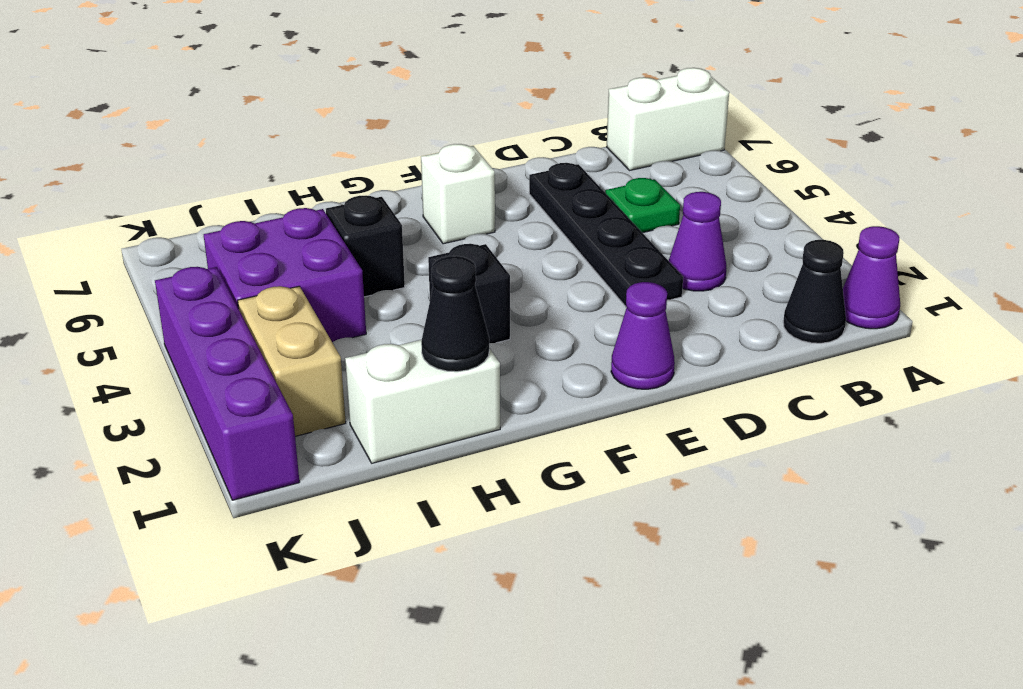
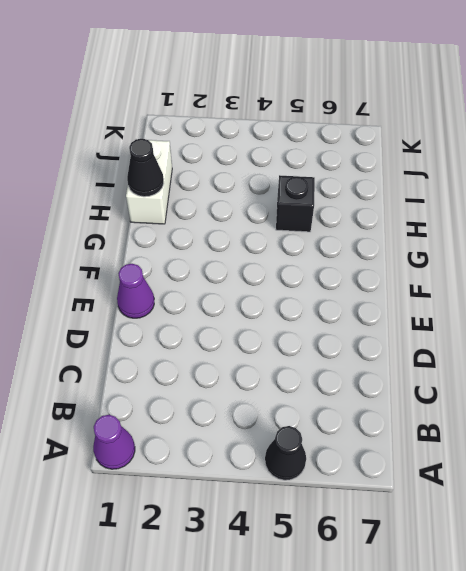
black cone A5 level 1 -> black cone B1 level 1
none -> white brick A7:B7 level 1
none -> purple cone C3 level 1
none -> green plate C5 level 1

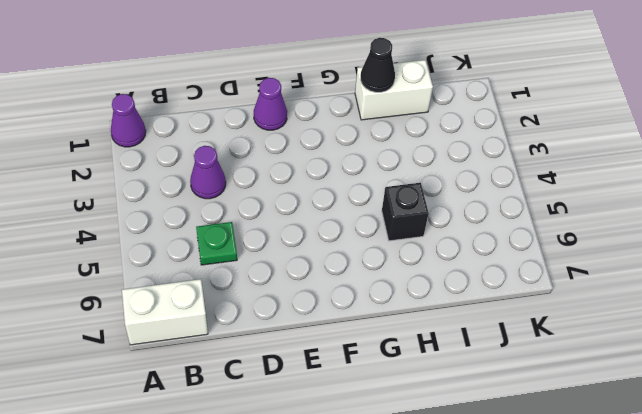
none -> black cone B1 level 1
none -> black plate D3:D6 level 1
none -> white brick F6 level 1

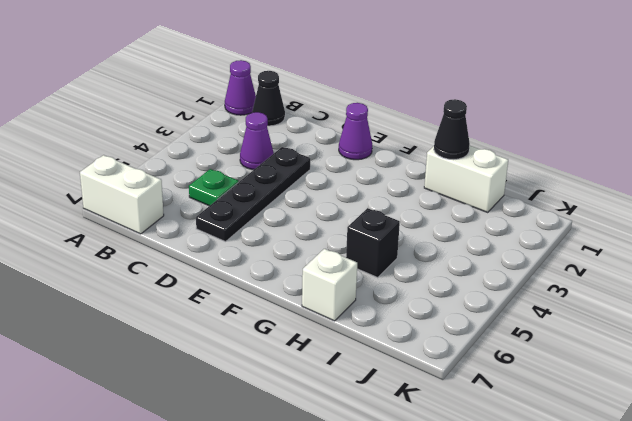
white brick H7 level 1 -> white brick F6 level 1
none -> black brick G3 level 1
none -> purple brick I4:J5 level 1
none -> tan brick J2:J3 level 1

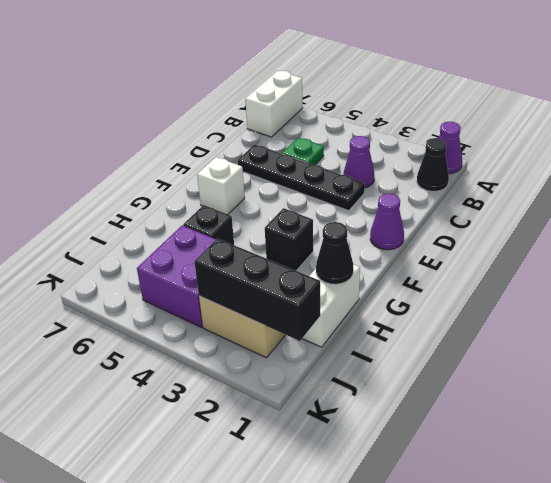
black brick J1:J3 level 2 -> none
none -> purple brick K1:K4 level 1

